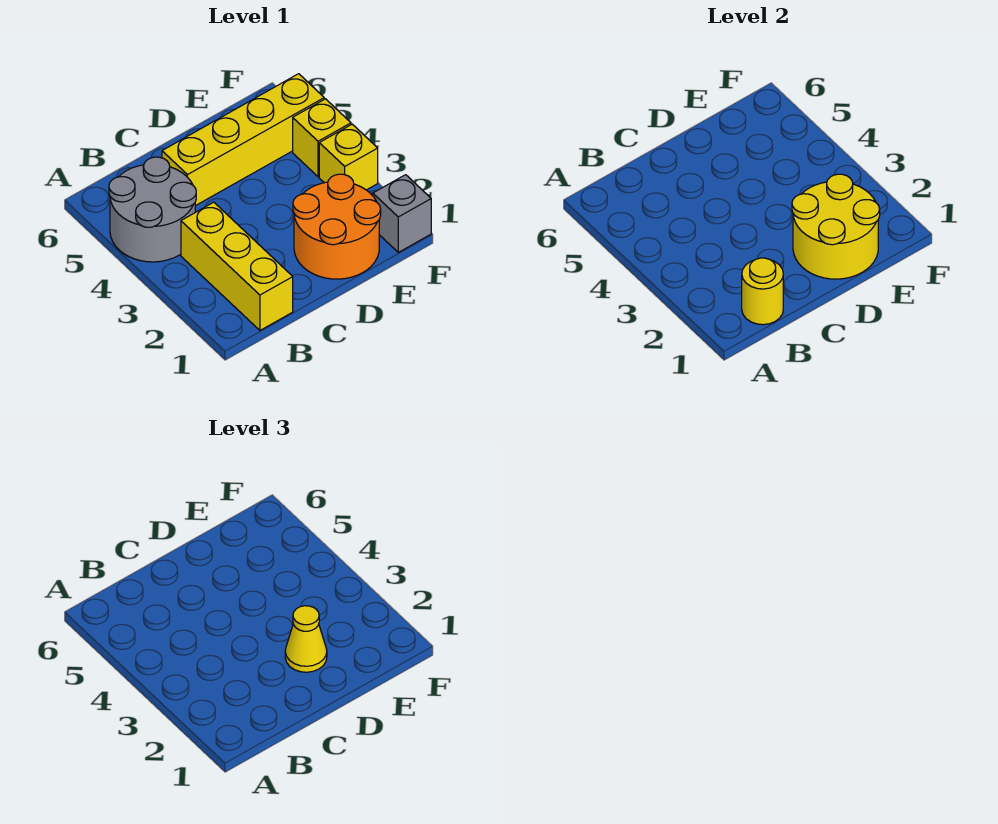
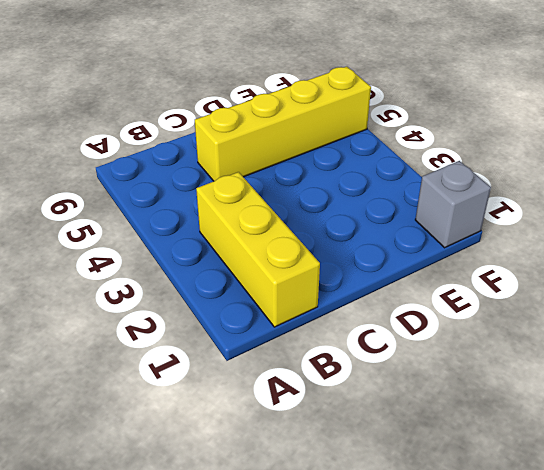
none -> grey round brick A4:B5 level 1
none -> orange round brick D1:E2 level 1

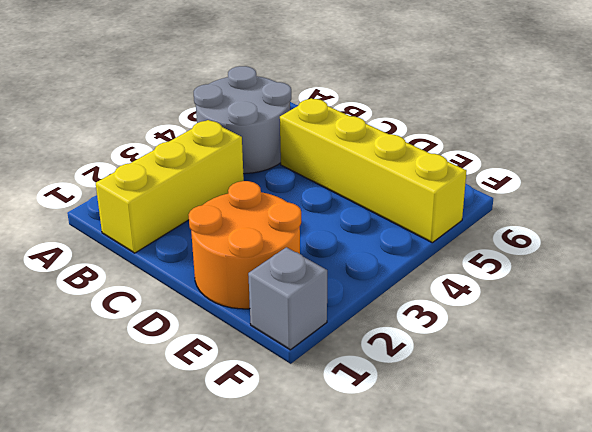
none -> yellow brick F3 level 1
none -> yellow brick F4 level 1

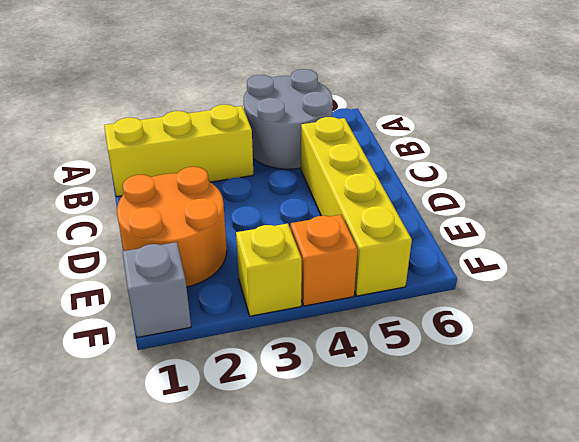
orange brick F4 level 1 -> yellow brick F4 level 1
none -> yellow round brick B1 level 2
none -> yellow round brick D1:E2 level 2

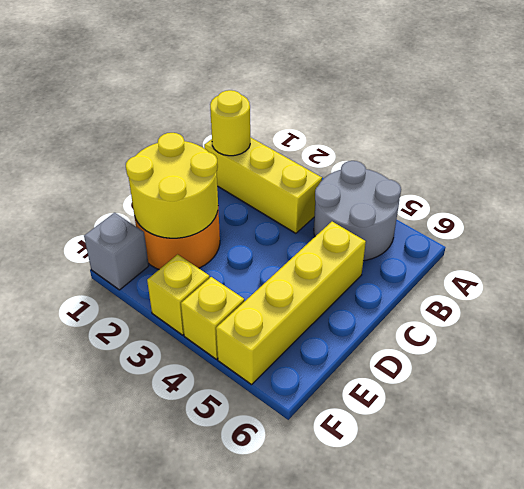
none -> yellow cone D2 level 3

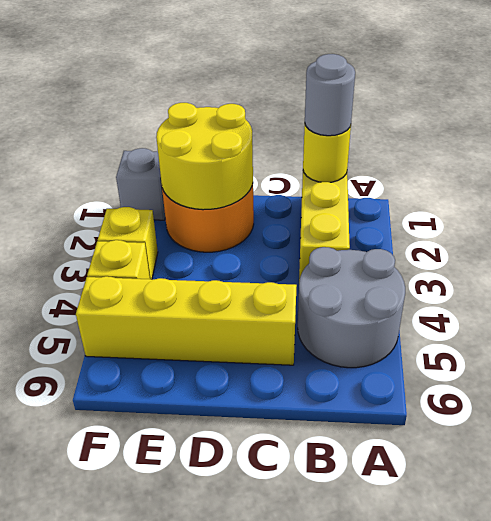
grey round brick B1 level 3 -> none
none -> yellow cone D2 level 3

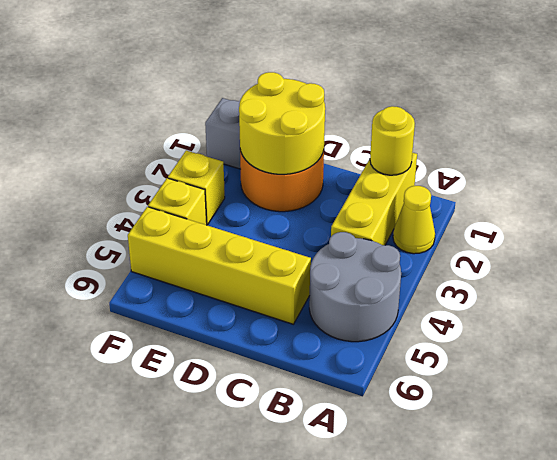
yellow cone A2 level 1 -> yellow cone D2 level 3

